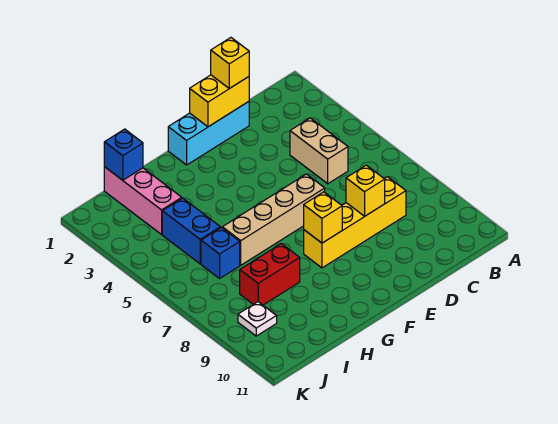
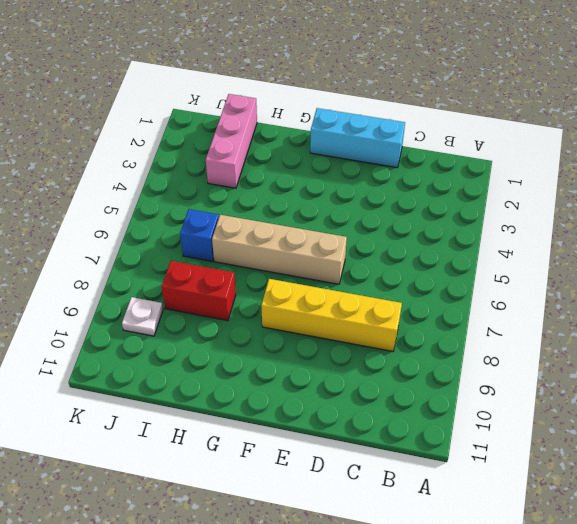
none -> tan brick C4:C5 level 1
none -> blue brick I4:I5 level 1
none -> yellow brick D1:E1 level 2

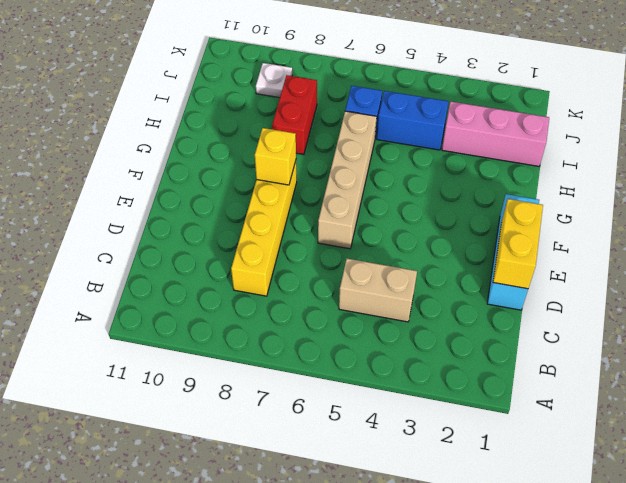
none -> yellow brick D8 level 2
none -> blue brick I1 level 2
none -> yellow brick D1 level 3

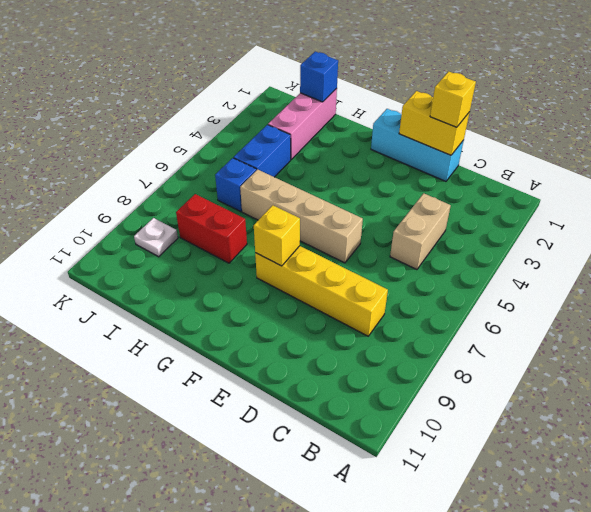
none -> yellow brick D8 level 2

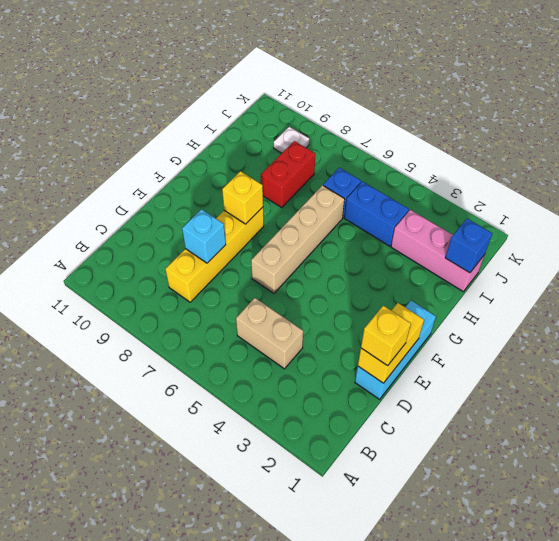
cyan brick D8 level 2 -> yellow brick D8 level 2

